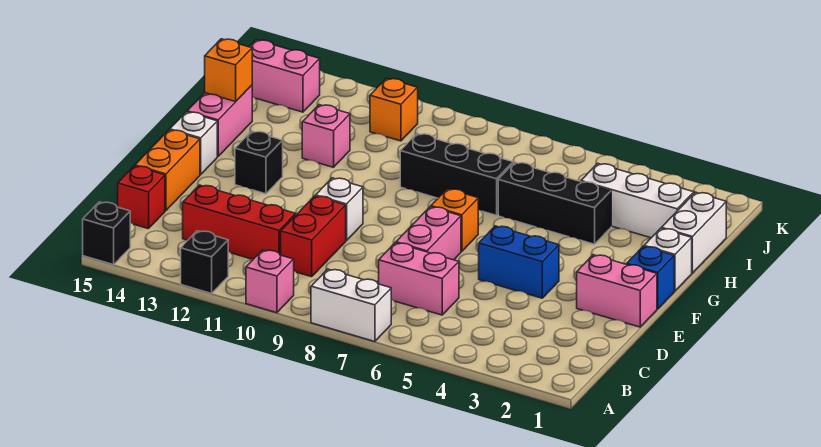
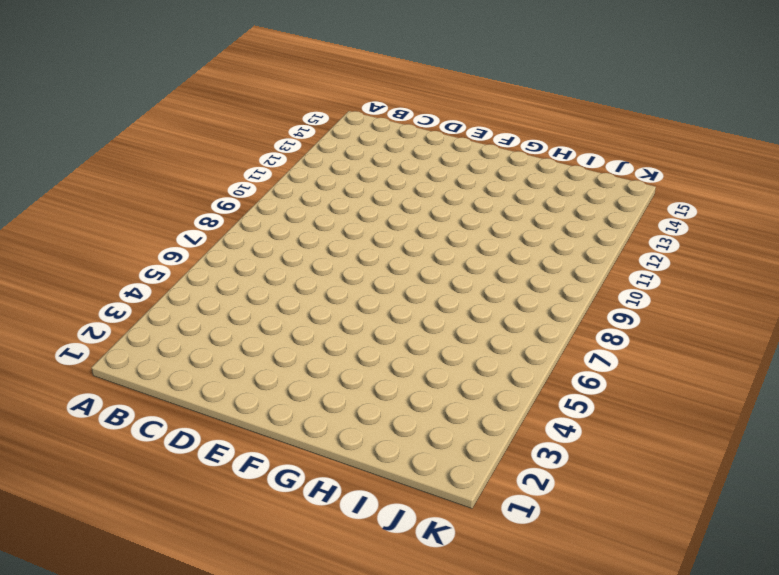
none -> white brick A7:A8 level 1
none -> pink brick A10 level 1
none -> black brick A12 level 1

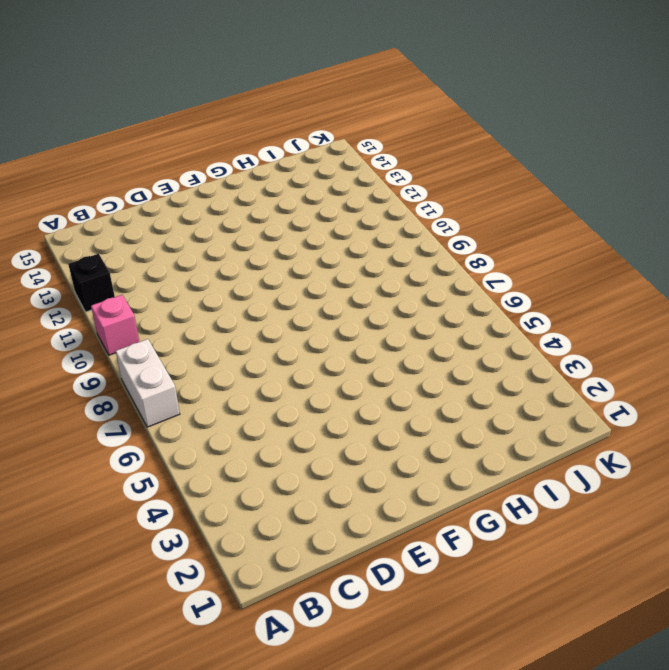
none -> black brick A15 level 1
none -> pink brick C6:C7 level 1
none -> red brick C10:D10 level 1

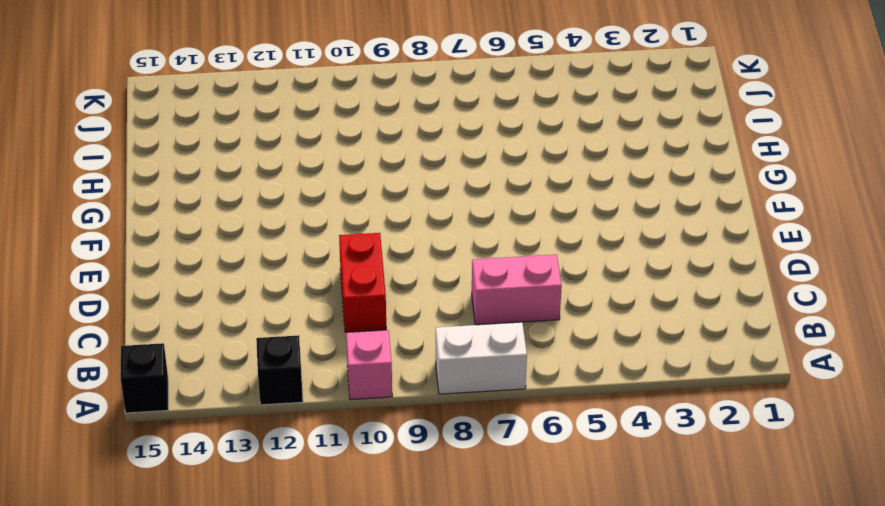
none -> red brick C11:C13 level 1
none -> red brick C15 level 1
none -> pink brick D7:E7 level 1

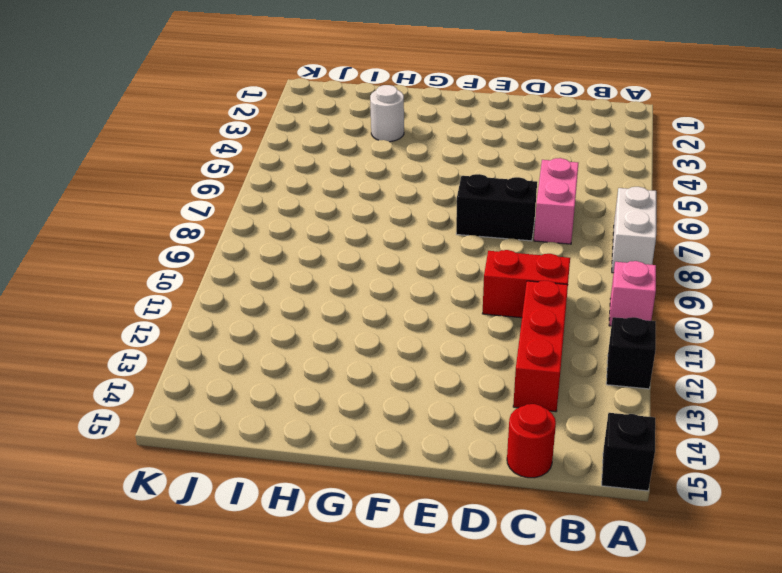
red round brick C15 level 1 -> red brick C15 level 1
black brick D7:E7 level 1 -> pink brick D7:E7 level 1
white round brick H3 level 1 -> none
none -> orange brick D15:E15 level 1
none -> pink brick E1:E2 level 1
none -> blue brick E4:E5 level 1

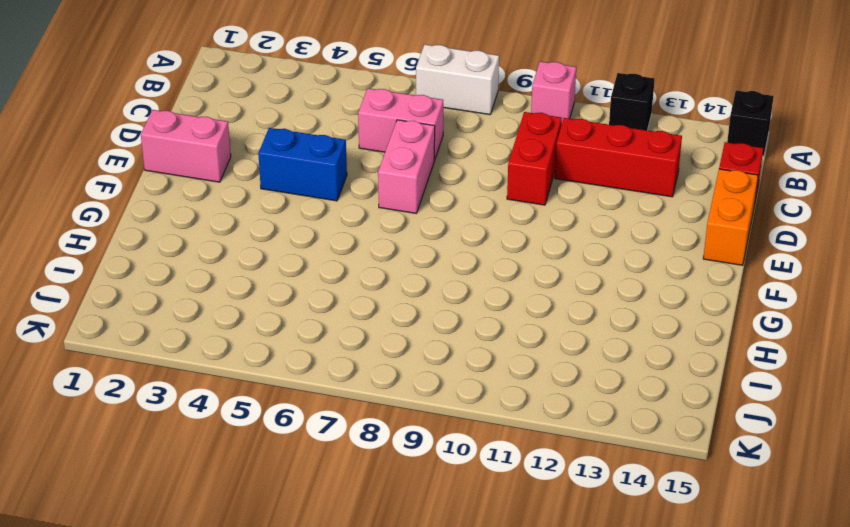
none -> white brick E10 level 1
none -> blue brick F1 level 1
none -> orange brick F7 level 1

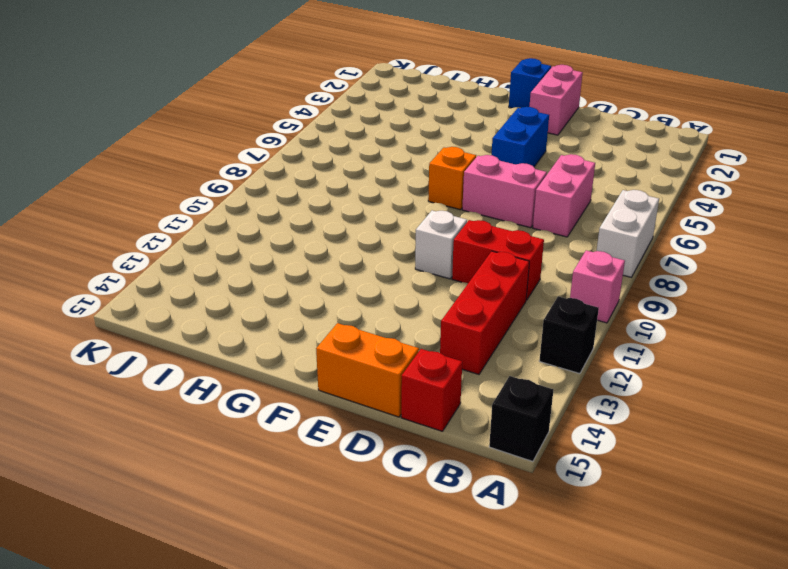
none -> black brick F13 level 1
none -> white brick F15 level 1
none -> white brick G1 level 1

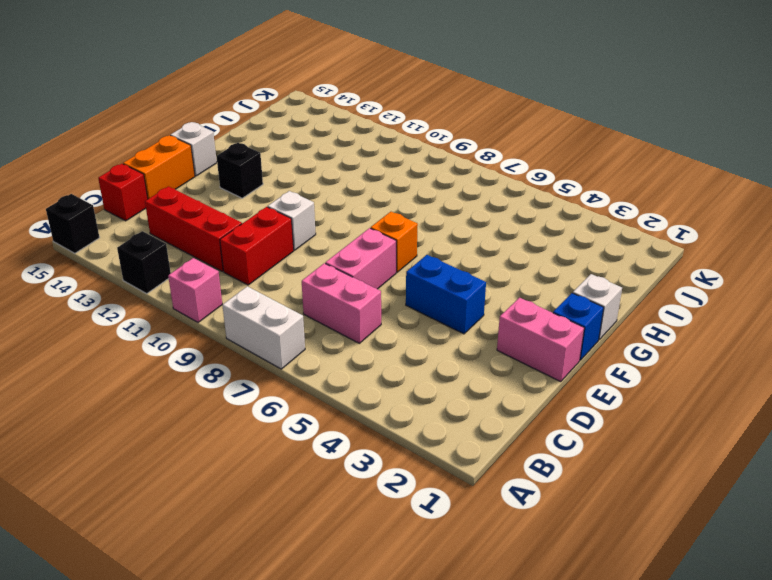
none -> pink brick G15:H15 level 1
none -> white brick H1:I1 level 1
none -> black brick H4:H6 level 1

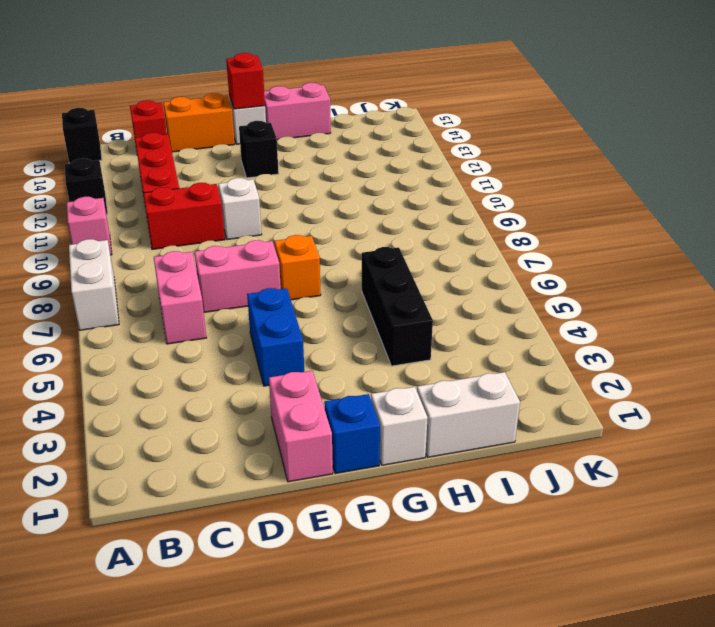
red brick F15 level 2 -> none
none -> black brick H7:H9 level 1
none -> pink brick H12 level 1
none -> white brick I2:I4 level 1

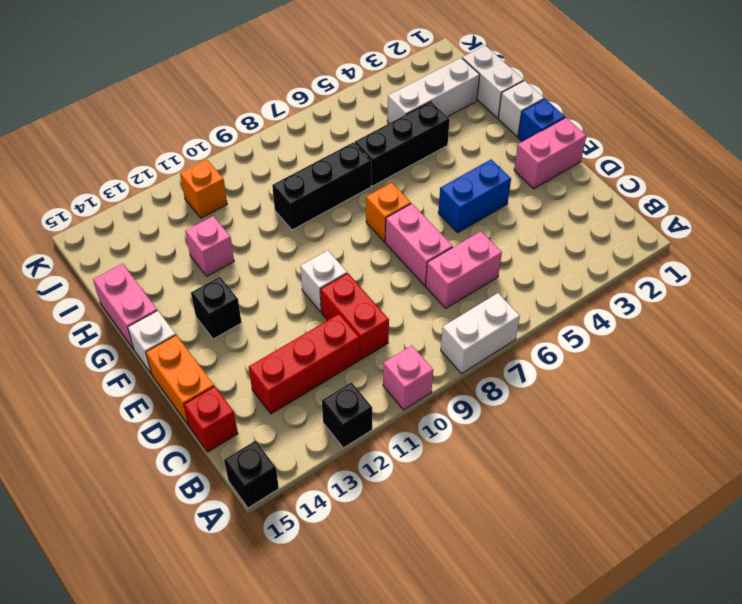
none -> pink brick J14:J15 level 1
none -> orange brick H15 level 2

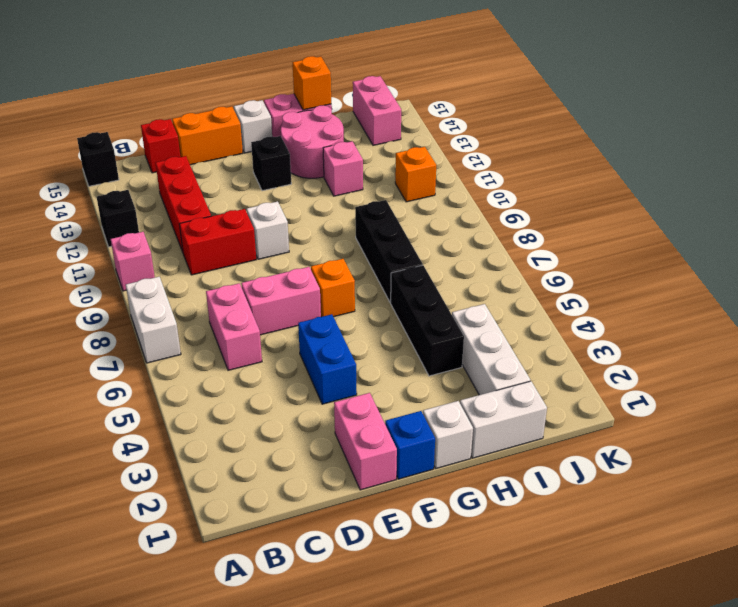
pink round brick G13:H14 level 1 -> none

